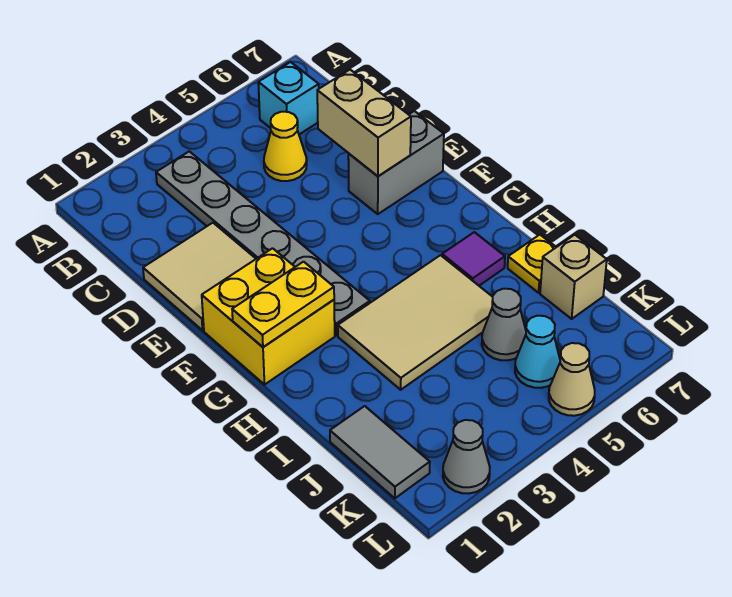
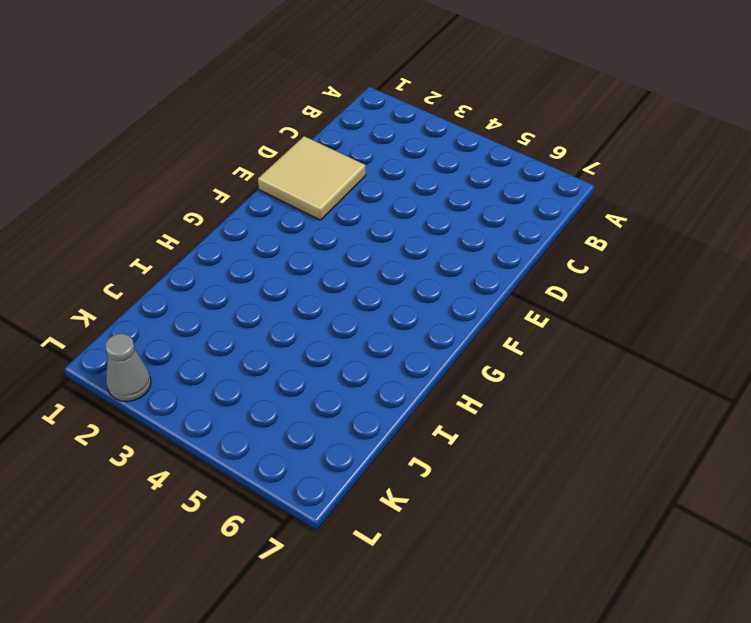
none -> grey plate B3:G3 level 1
none -> cyan brick B6 level 1
none -> yellow cone C5 level 1

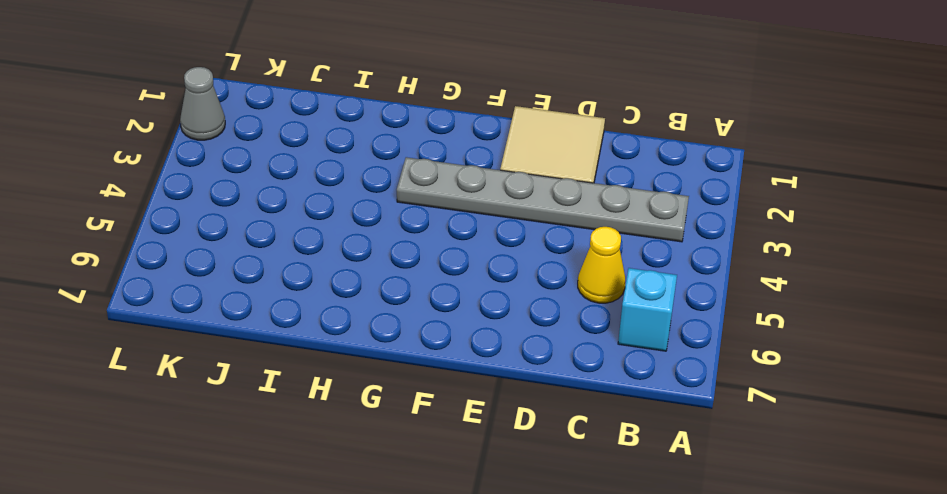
none -> grey brick E6:E7 level 1
none -> yellow brick F1:G2 level 1
none -> tan tile H3:I5 level 1

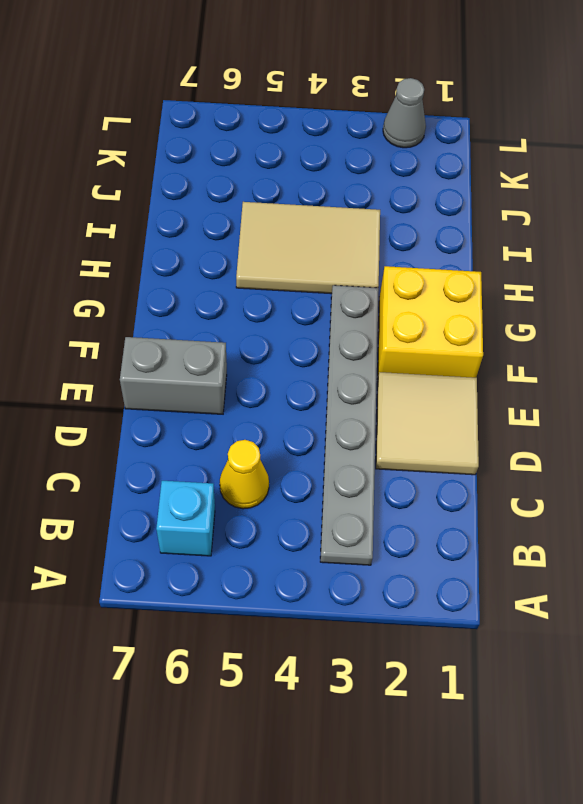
none -> purple tile H6 level 1
none -> yellow plate I7 level 1
none -> grey tile J1:K1 level 1

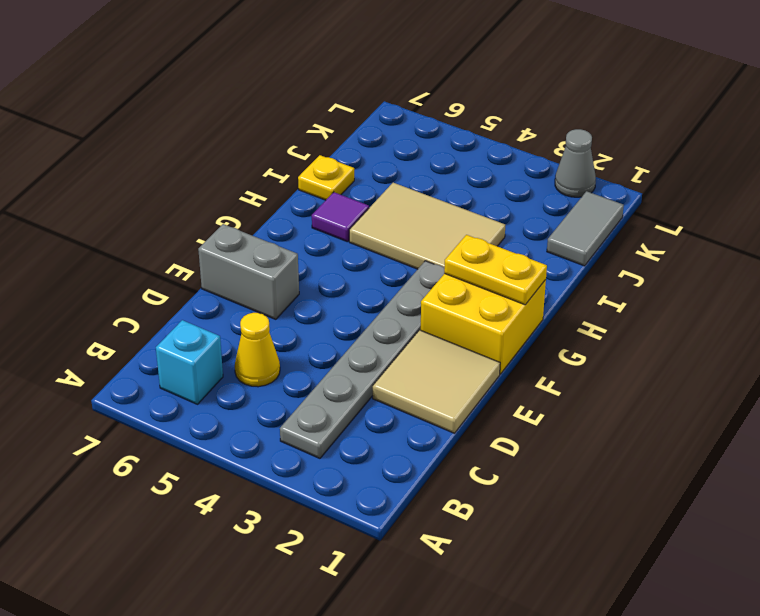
none -> grey cone J5 level 1
none -> tan brick J7 level 1
none -> cyan cone K5 level 1

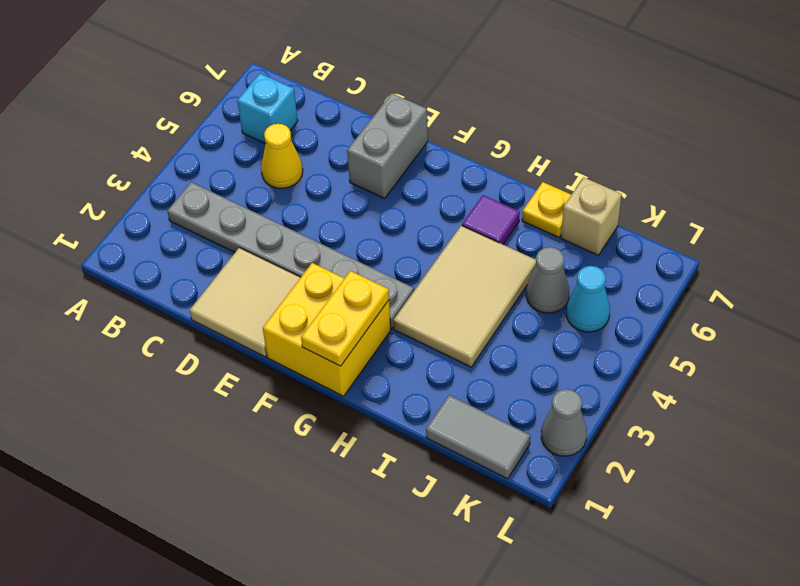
none -> tan cone L5 level 1
none -> tan brick D6:E6 level 2

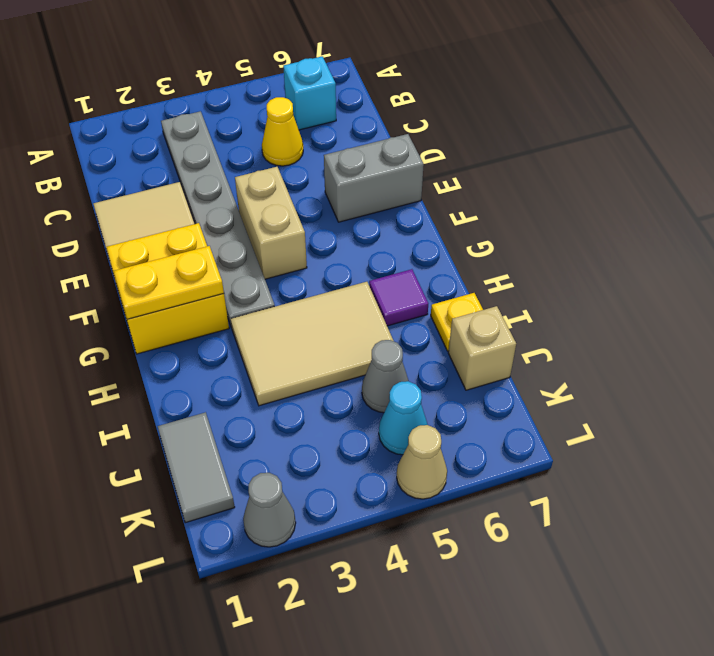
tan brick E4:F4 level 1 -> tan brick D6:E6 level 2

